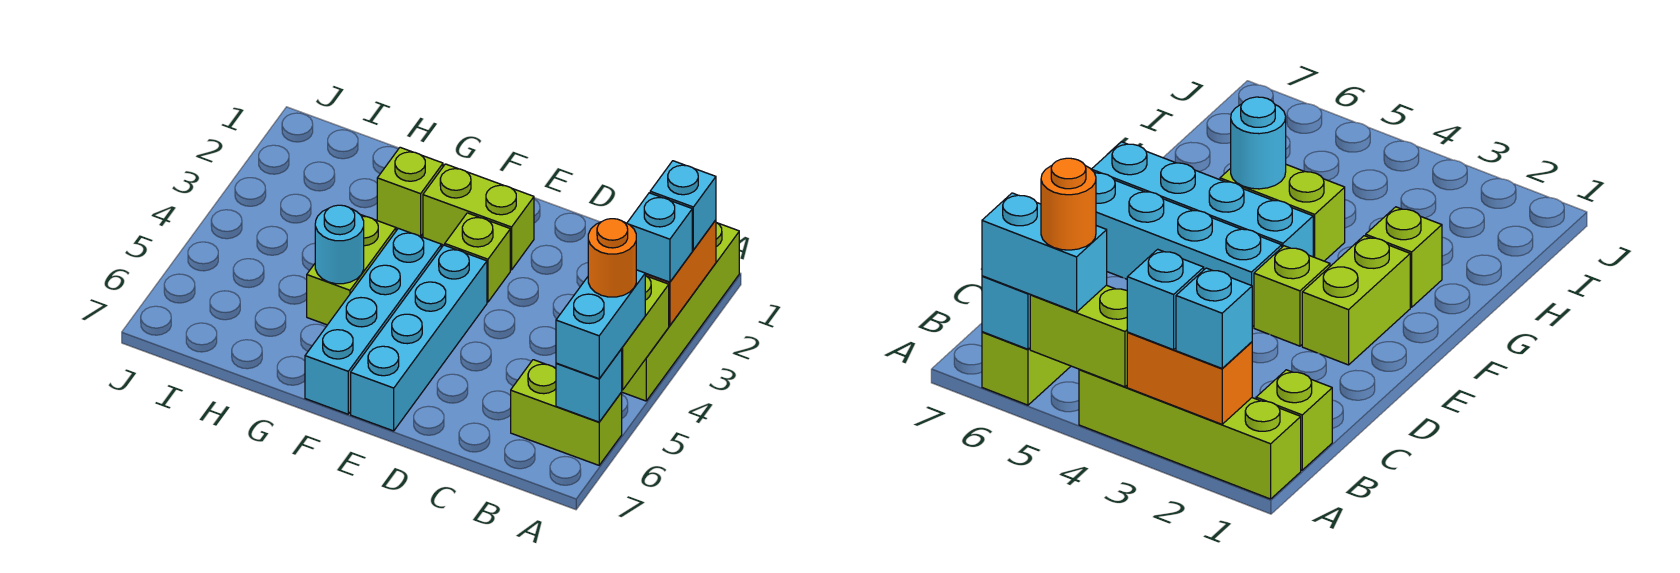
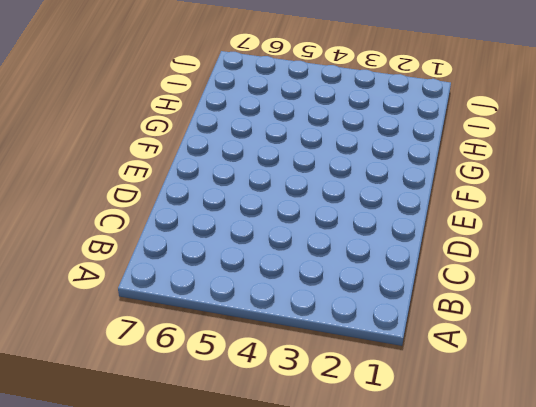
none -> lime brick A1:A4 level 1
none -> lime brick A6:B6 level 1
none -> lime brick B1 level 1

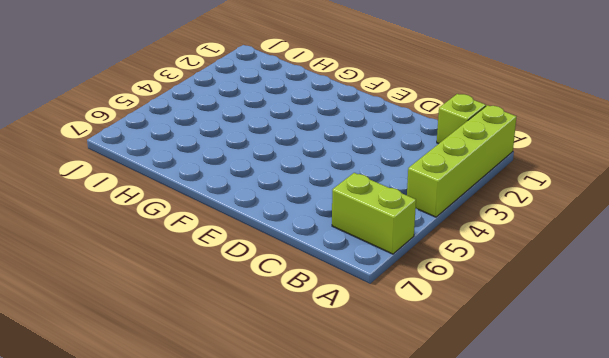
none -> lime brick E2:F2 level 1
none -> lime brick E3 level 1
none -> cyan brick E4:E7 level 1

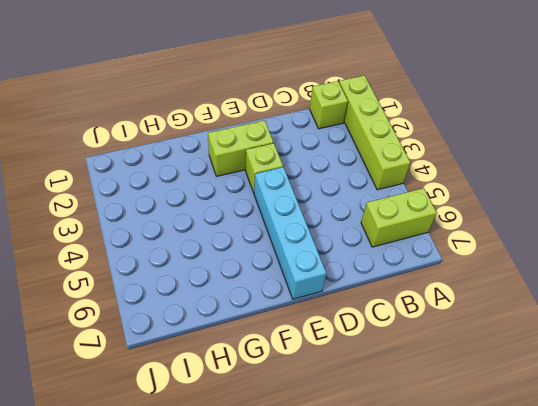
none -> cyan brick F4:F7 level 1
none -> lime brick G2 level 1
none -> lime brick G4:G5 level 1

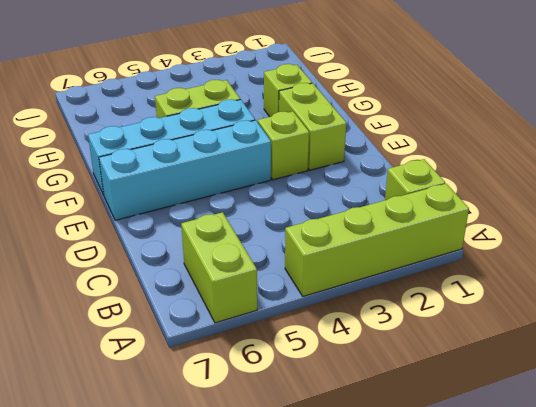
none -> orange brick A2:A3 level 2
none -> lime brick A4:A5 level 2
none -> cyan brick A6 level 2

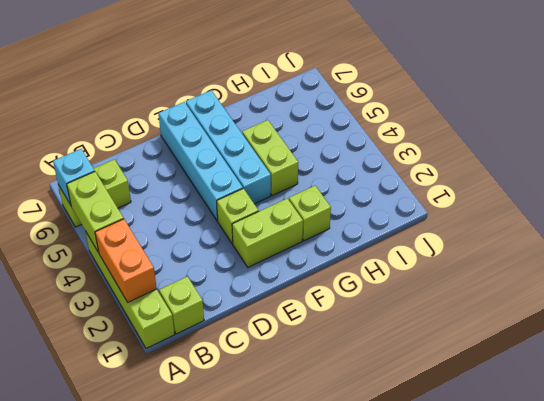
none -> cyan round brick G5 level 2
none -> cyan brick A2 level 3
none -> cyan brick A3 level 3

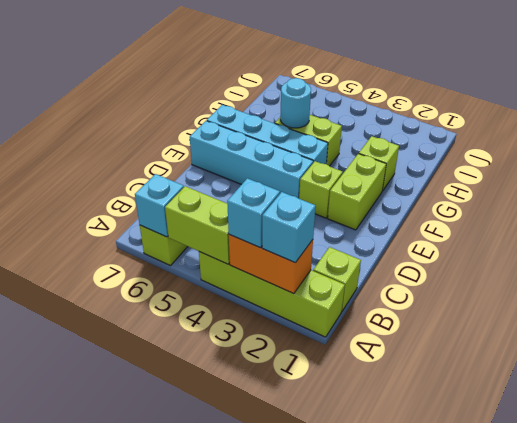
none -> cyan brick A5:A6 level 3
none -> orange round brick A5 level 4

